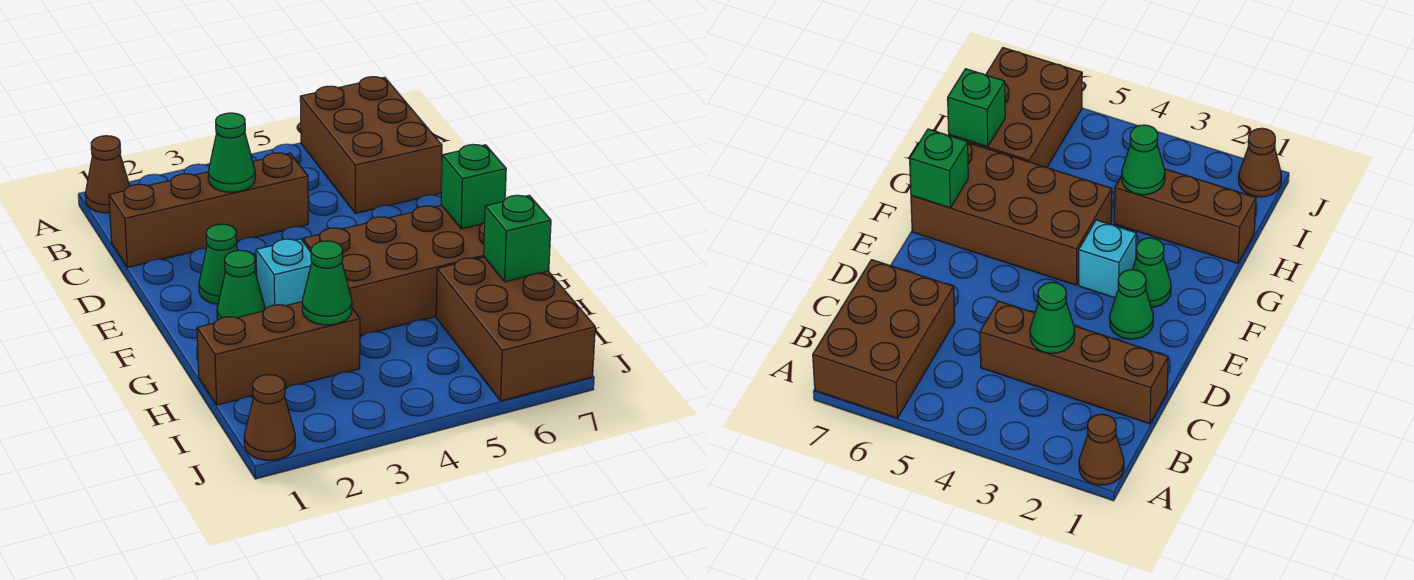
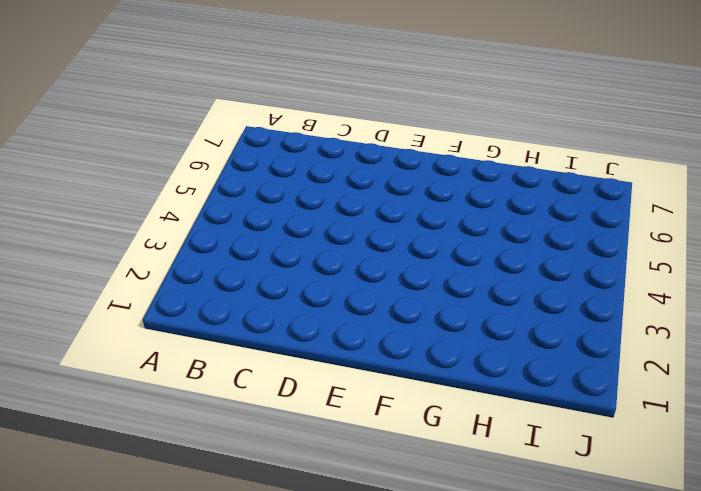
none -> brown cone A1 level 1
none -> brown brick A6:C7 level 1
none -> brown brick C1:C4 level 1

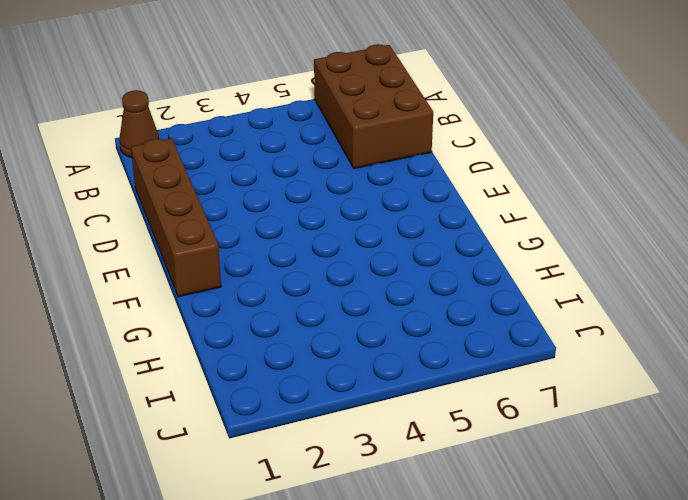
brown brick C1:F1 level 1 -> brown brick C1:C4 level 1
none -> green cone E2 level 1
none -> green cone F2 level 1
none -> cyan brick F3 level 1

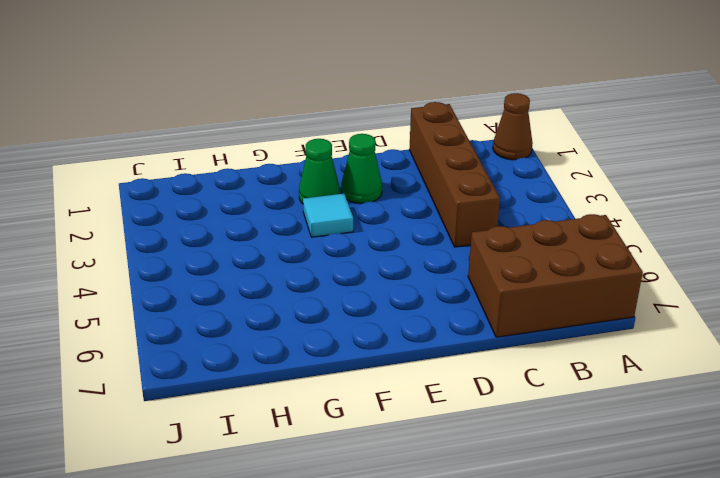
cyan tile F3 level 1 -> cyan brick F3 level 1
none -> brown brick F4:G7 level 1
none -> brown brick H1:H3 level 1
none -> brown brick H6:J7 level 1

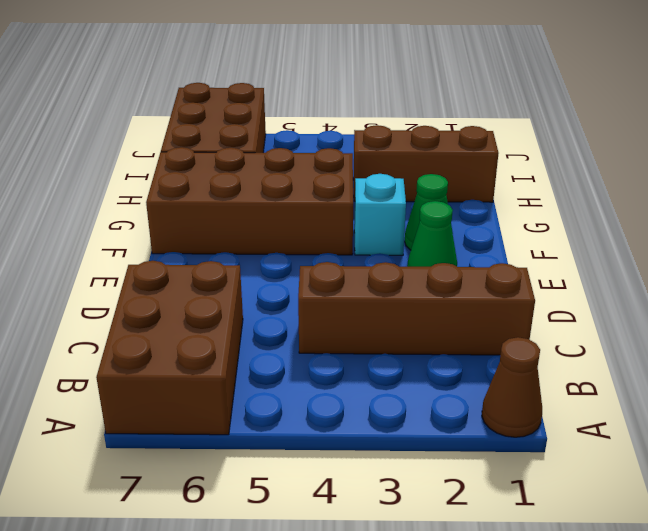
none -> brown cone J1 level 1
none -> green cone C3 level 2
none -> green brick F7 level 2

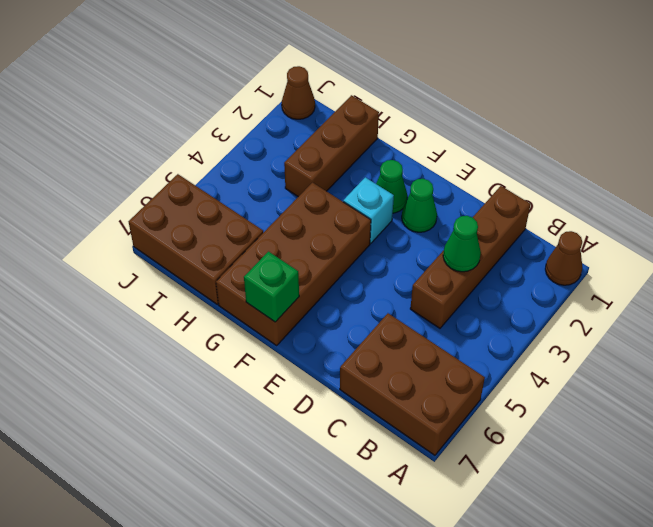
none -> green cone H3 level 2
none -> green brick H7 level 2

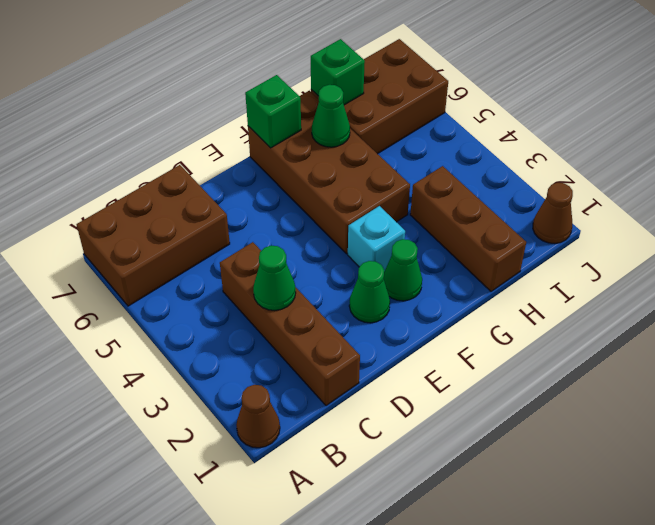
green cone G6 level 2 -> green cone H3 level 2

